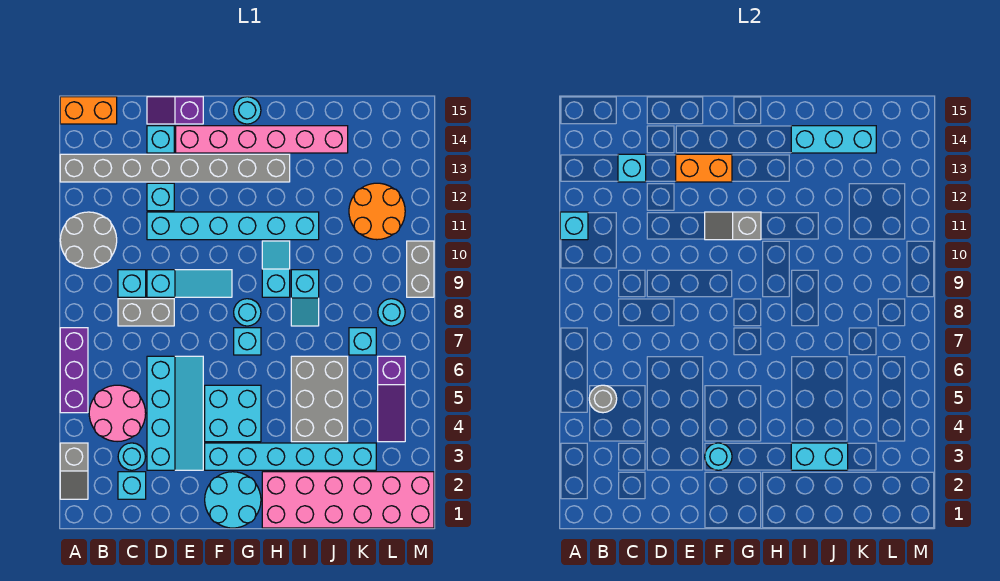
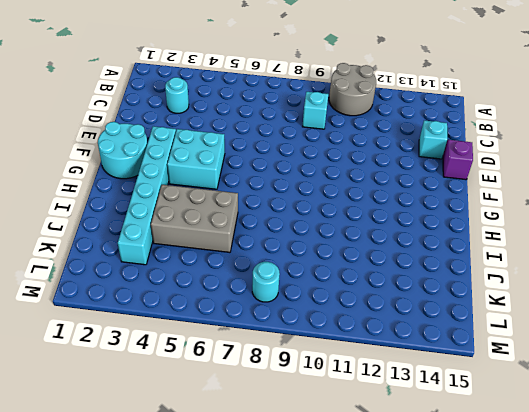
none -> grey slope A2:A3 level 1 top 3
none -> purple brick A5:A7 level 1
none -> grey brick A13:H13 level 1
none -> orange brick A15:B15 level 1

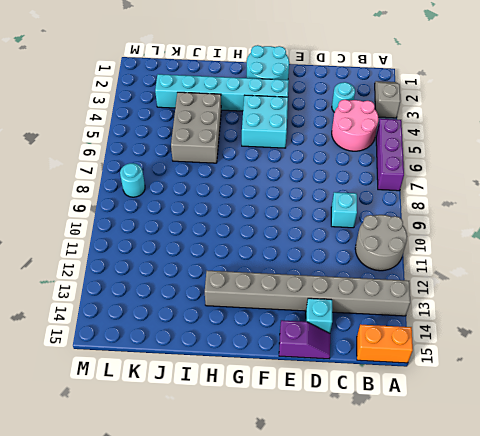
none -> cyan brick C2 level 1
none -> grey brick C8:D8 level 1
none -> cyan slope D3:E6 level 1 top D
none -> cyan slope D9:F9 level 1 top D

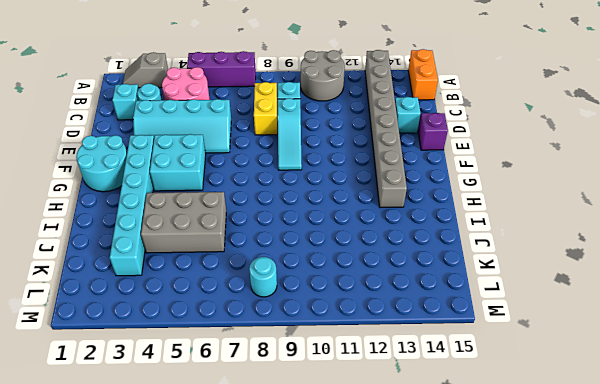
yellow brick C8:D8 level 1 -> grey brick C8:D8 level 1
none -> cyan brick D11:I11 level 1
none -> cyan brick D12 level 1
none -> pink brick E14:J14 level 1
none -> cyan brick G7 level 1

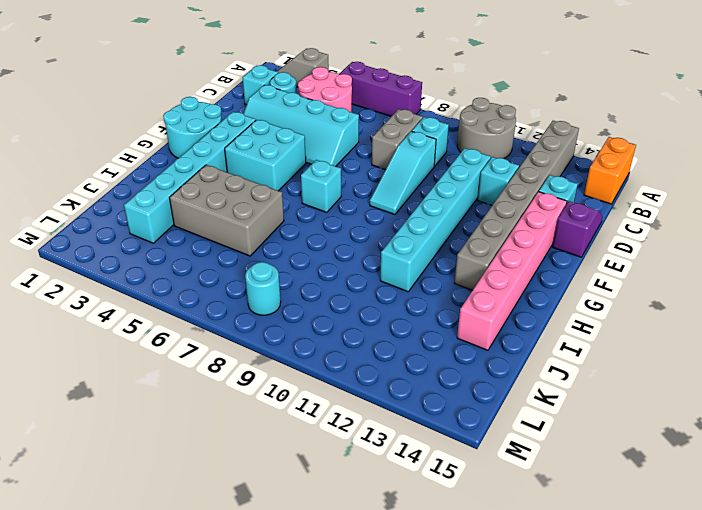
none -> cyan round brick G8 level 1
none -> cyan round brick G15 level 1
none -> pink brick H1:M2 level 1
none -> cyan slope H9:H10 level 1 top 9

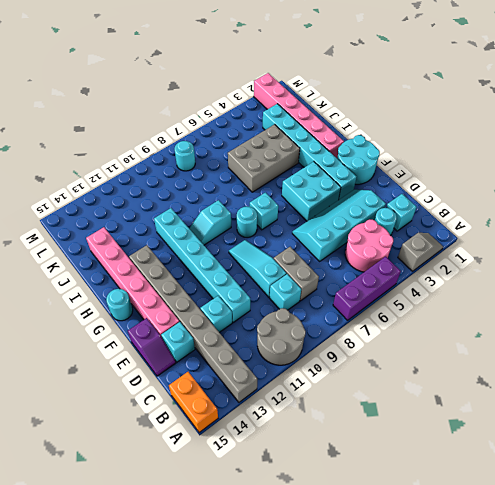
pink brick H2:M2 level 1 -> pink brick H1:M2 level 1
none -> cyan slope I8:I9 level 1 top 9
none -> cyan brick K7 level 1
none -> orange round brick K11:L12 level 1
none -> purple slope L4:L6 level 1 top 6

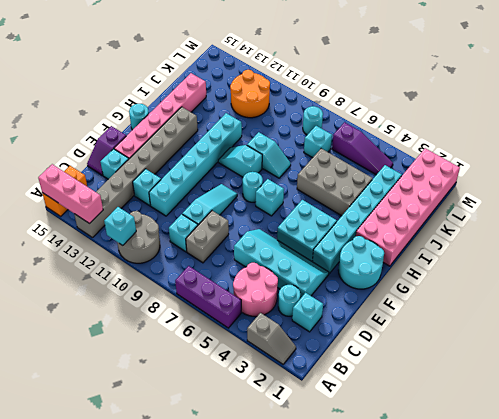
pink brick A13:A15 level 2 -> none
none -> grey brick M9:M10 level 1
none -> grey round brick B5 level 2
none -> cyan brick C13 level 2
none -> orange brick E13:F13 level 2

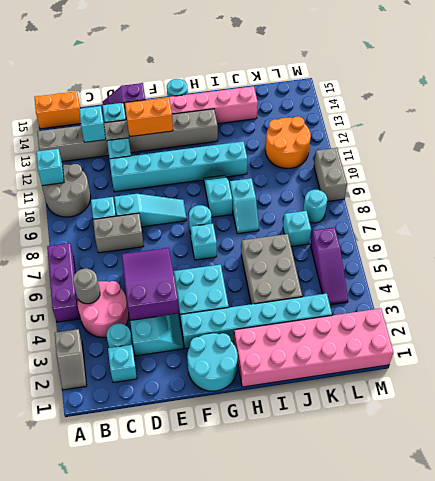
purple slope D4:E6 level 2 top 4 -> none
none -> cyan round brick F3 level 2
none -> grey slope F11:G11 level 2 top G
none -> cyan brick I3:J3 level 2
none -> cyan brick I14:K14 level 2

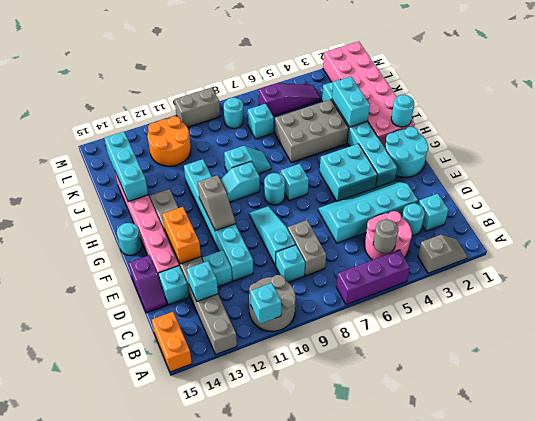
cyan round brick H1 level 2 -> cyan round brick F3 level 2

